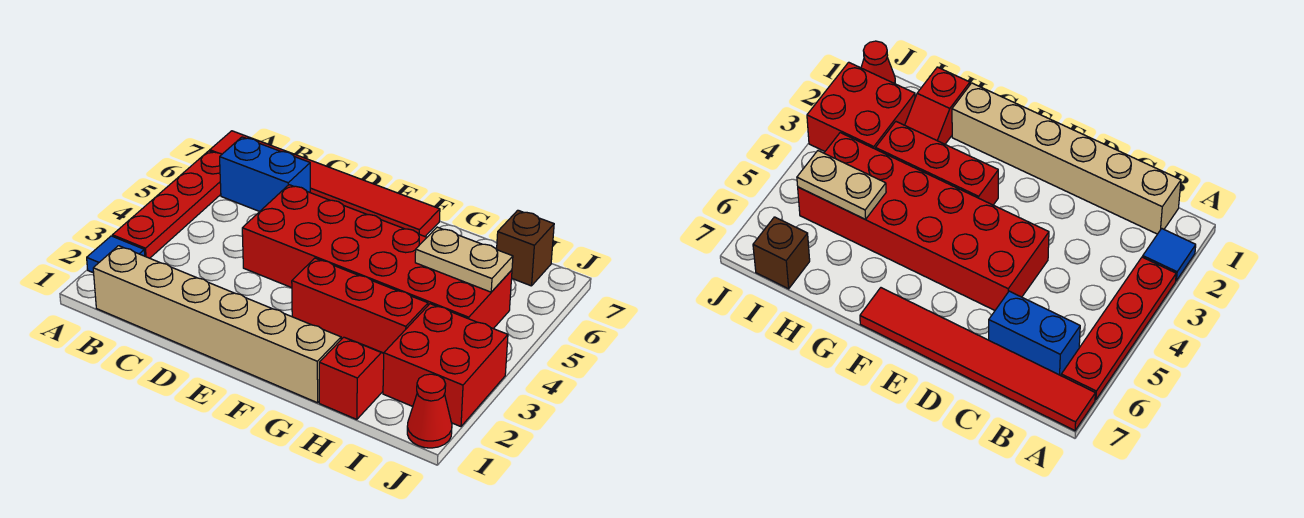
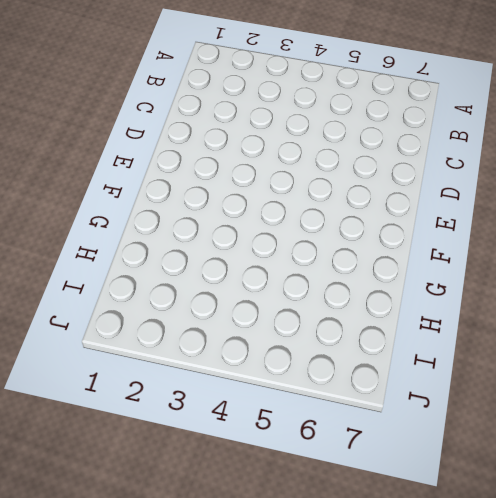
none -> blue tile A2 level 1
none -> red plate A3:A6 level 1
none -> red tile A7:F7 level 1

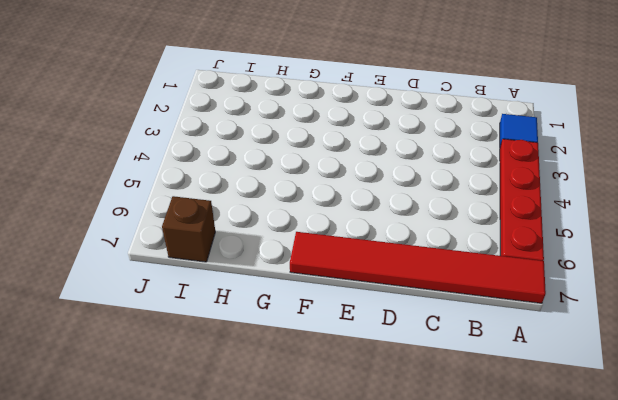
none -> tan brick B1:G1 level 1
none -> blue brick B6:C6 level 1
none -> red brick D4:I5 level 1

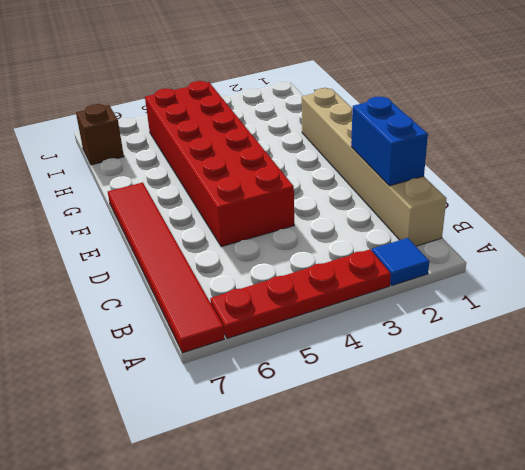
blue brick C1:D1 level 2 -> blue brick B6:C6 level 1
none -> red brick F3:H3 level 1
none -> red slope H1:H2 level 1 top 1
none -> red brick I2:J3 level 1

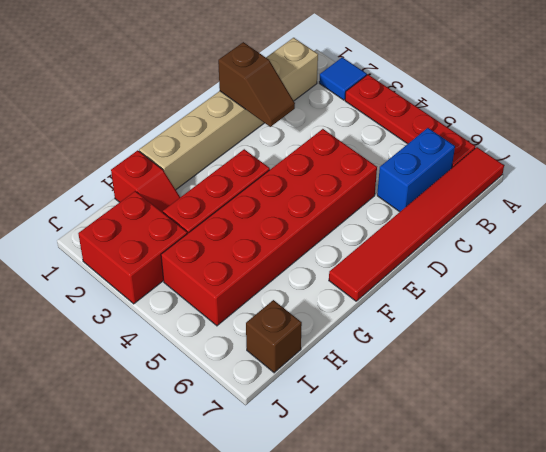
brown slope D1:D2 level 2 top 1 -> none
none -> red cone J1 level 1
none -> tan plate H5:I5 level 2

